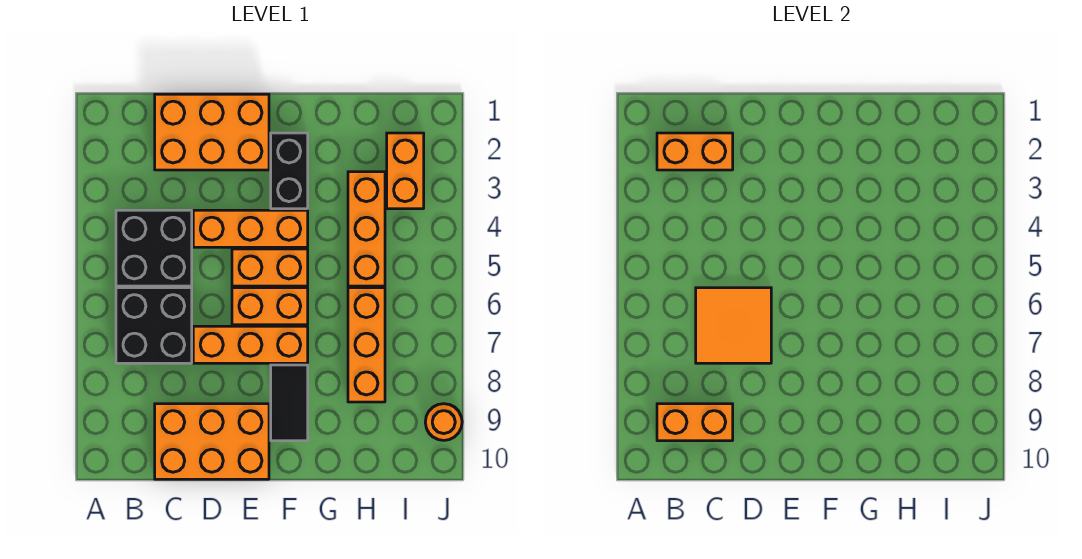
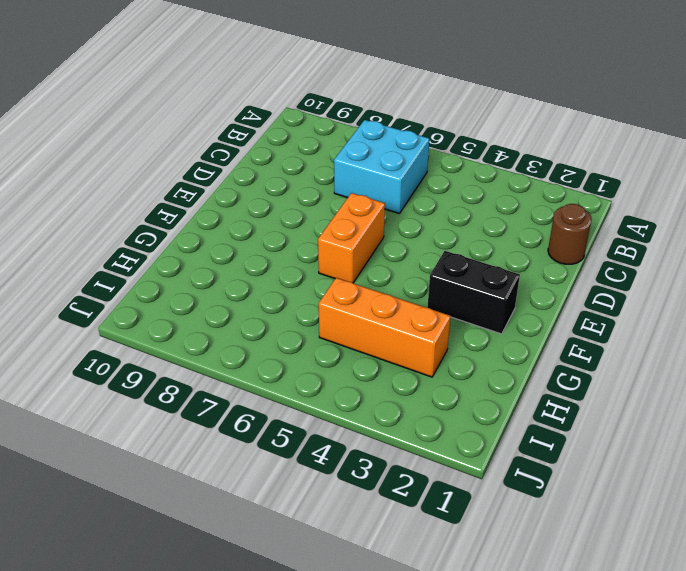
cyan brick B6:C7 level 1 -> black brick B6:C7 level 1
brown round brick C1 level 1 -> orange brick C1:E2 level 1
none -> black brick B4:C5 level 1
none -> orange brick C9:E10 level 1
none -> orange brick D4:F4 level 1

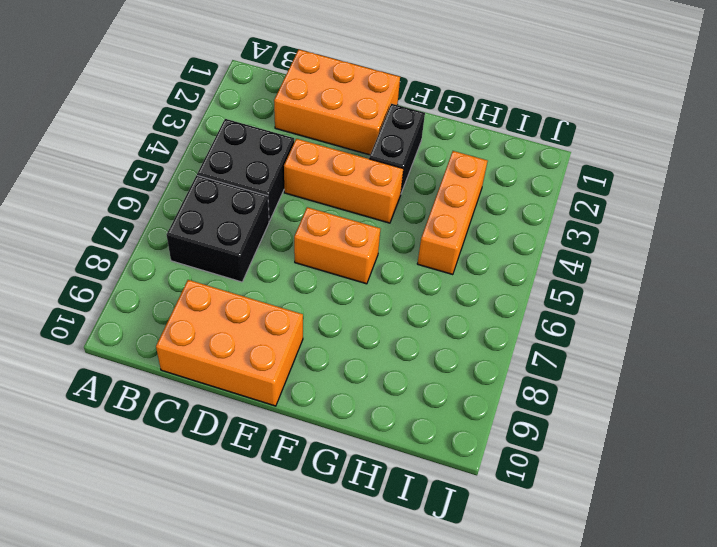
none -> orange brick D7:F7 level 1
none -> orange brick E5:F5 level 1
none -> black tile F8:F9 level 1

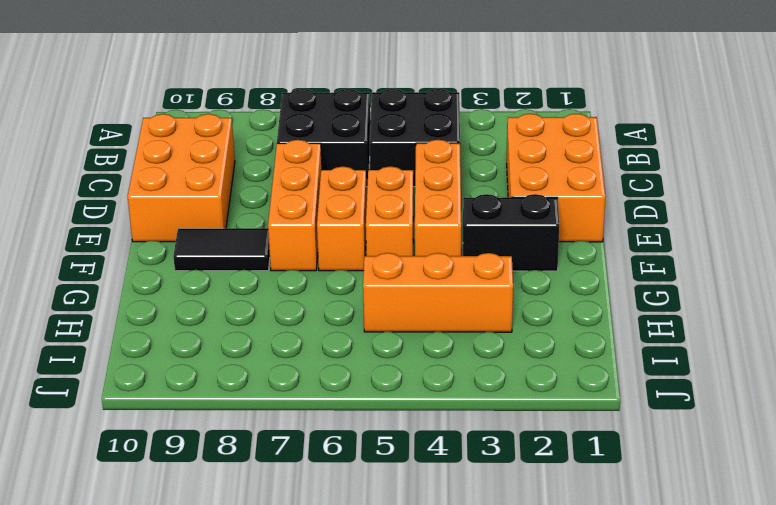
none -> orange brick H6:H8 level 1
none -> orange brick I2:I3 level 1
none -> orange round brick J9 level 1

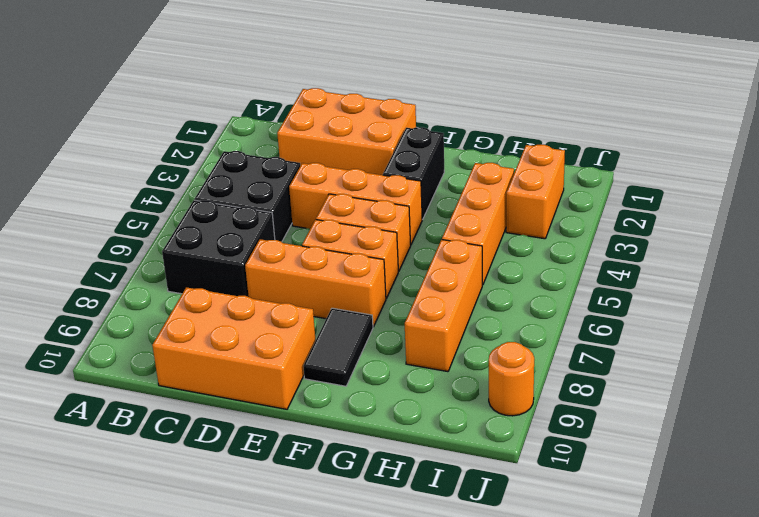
none -> orange brick B2:C2 level 2
none -> orange brick B9:C9 level 2
none -> orange tile C6:D7 level 2

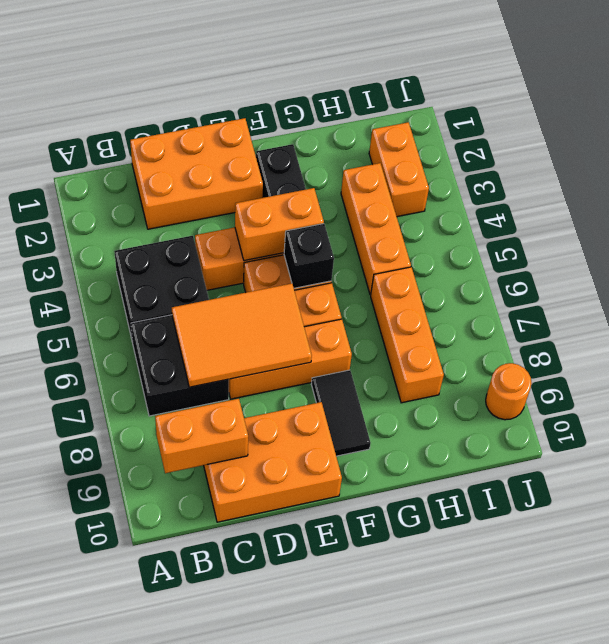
orange tile C6:E7 level 2 -> orange tile C6:D7 level 2
orange brick E4:F4 level 2 -> orange brick B2:C2 level 2
black brick F5 level 2 -> none

